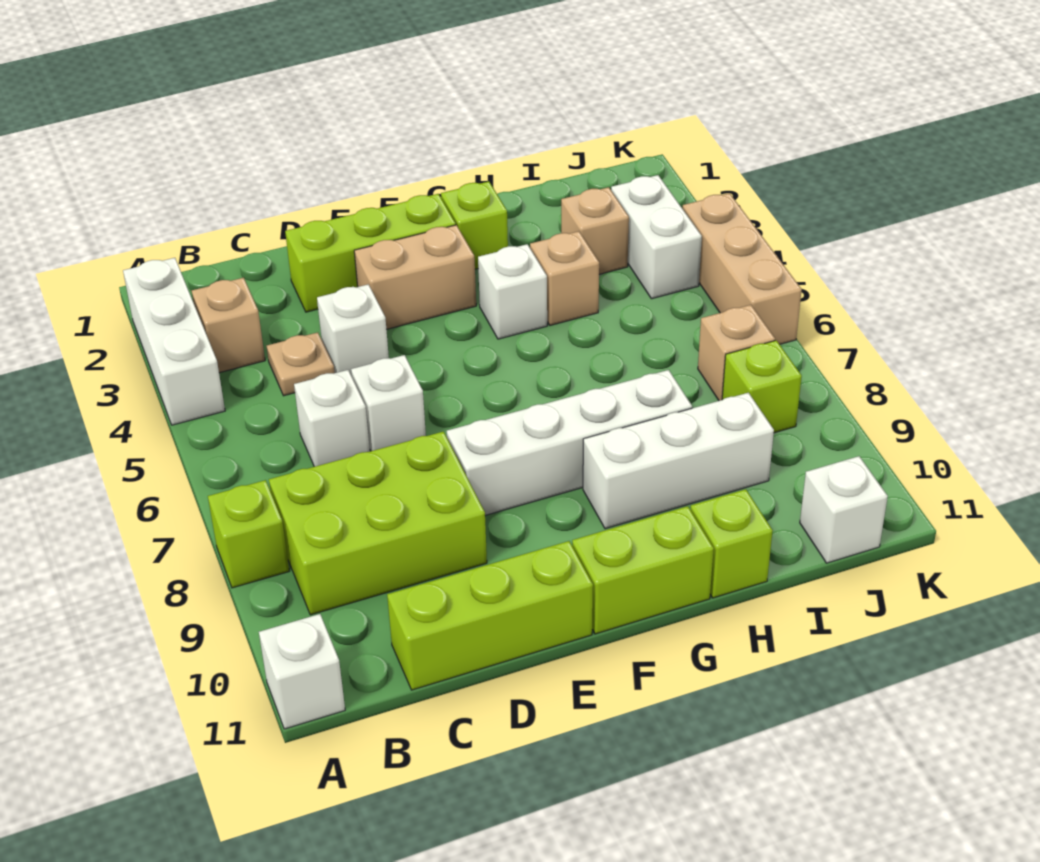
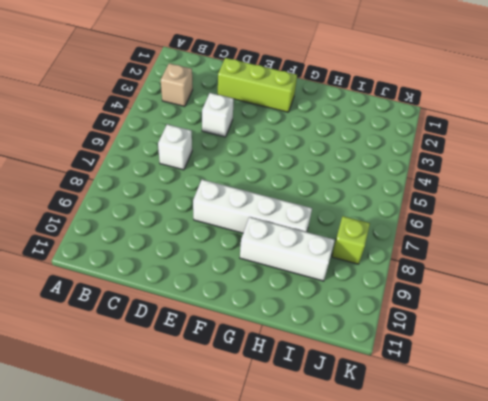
none -> white brick A2:A4 level 1
none -> lime brick A8 level 1
none -> white brick A11 level 1

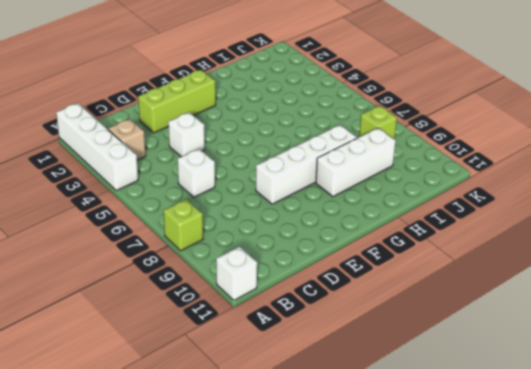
white brick A1:A4 level 1 -> white brick A2:A4 level 1
none -> lime brick B8:D9 level 1
none -> tan plate C4 level 1
none -> lime brick C11:E11 level 1

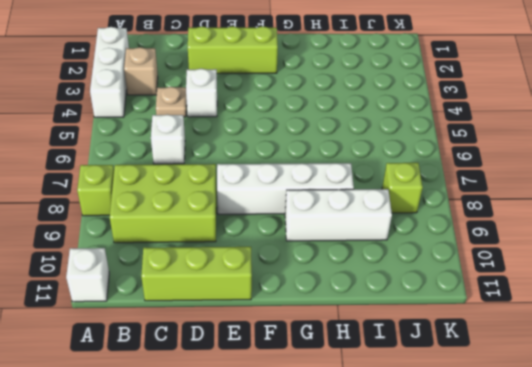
none -> white brick D6 level 1
none -> tan brick E3:F3 level 1
none -> lime brick F11:G11 level 1

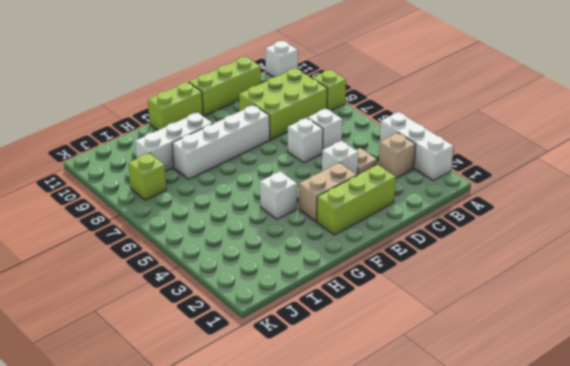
none -> lime brick G2 level 1
none -> tan brick H4 level 1
none -> lime brick H11 level 1

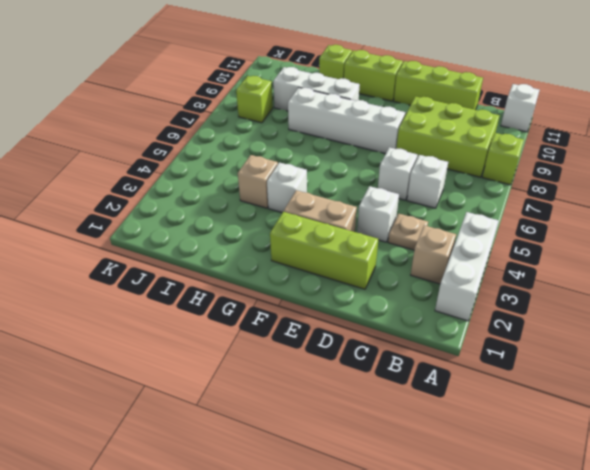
none -> lime brick G2 level 1
none -> tan brick I3 level 1
none -> white brick J3:J4 level 1

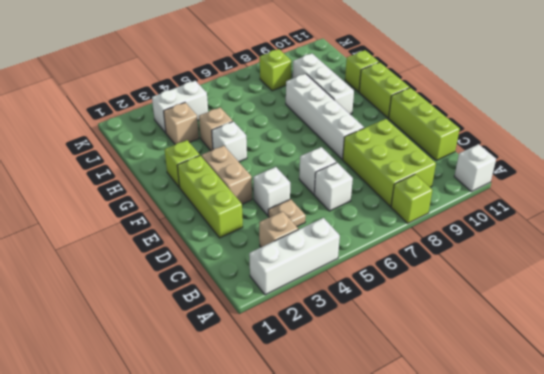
none -> tan brick J7 level 1
none -> white brick J11 level 1
none -> tan brick K4:K6 level 1

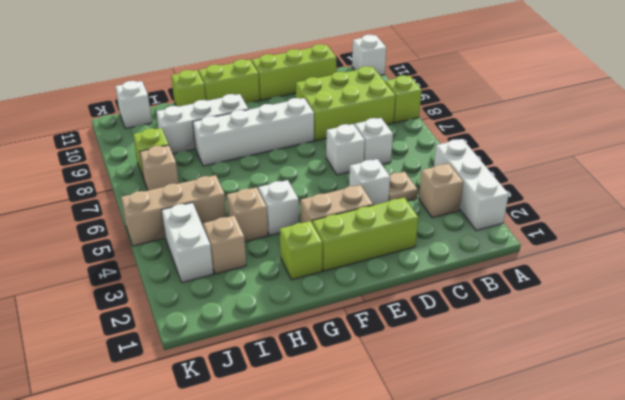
tan brick I5:K5 level 1 -> tan brick K4:K6 level 1

